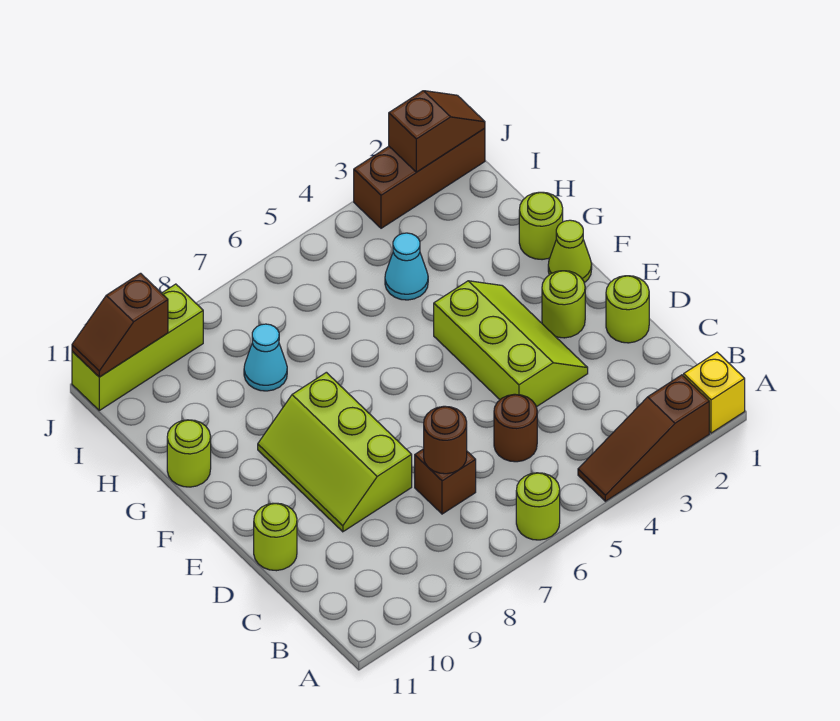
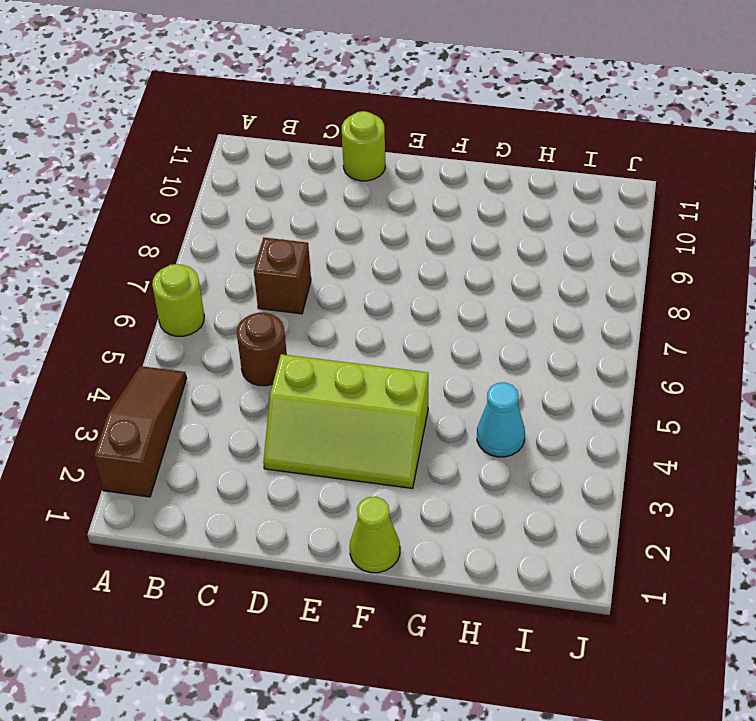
none -> yellow brick A1 level 1
none -> lime round brick D1 level 1
none -> lime slope D8:F9 level 1 top 8

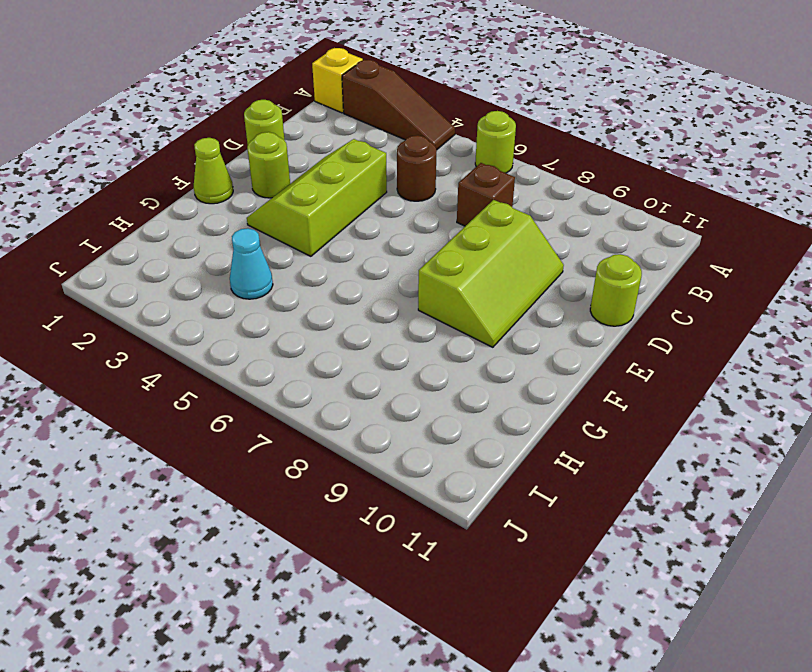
none -> lime round brick G1 level 1
none -> lime round brick G11 level 1
none -> cyan cone H8 level 1

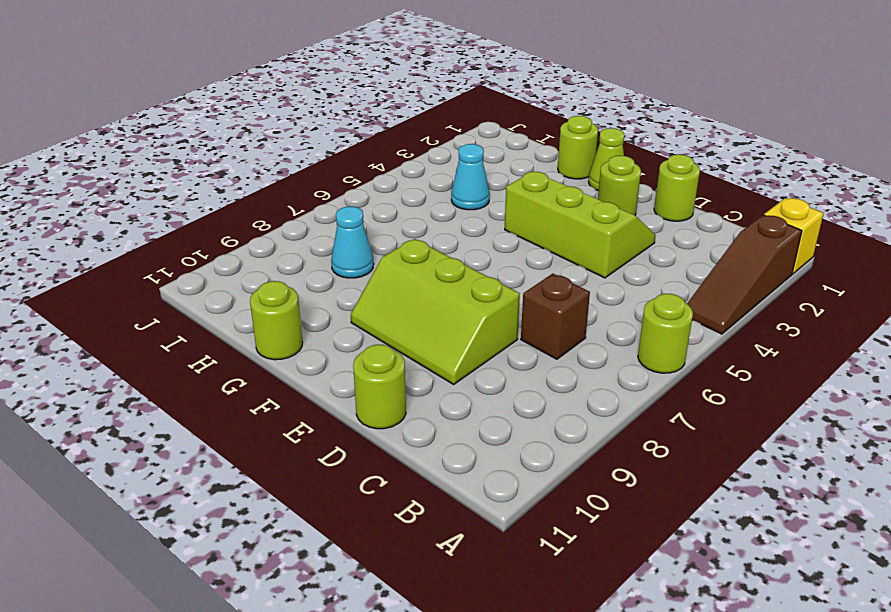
none -> brown round brick C5 level 1
none -> brown brick J1:J3 level 1
none -> lime brick J9:J11 level 1

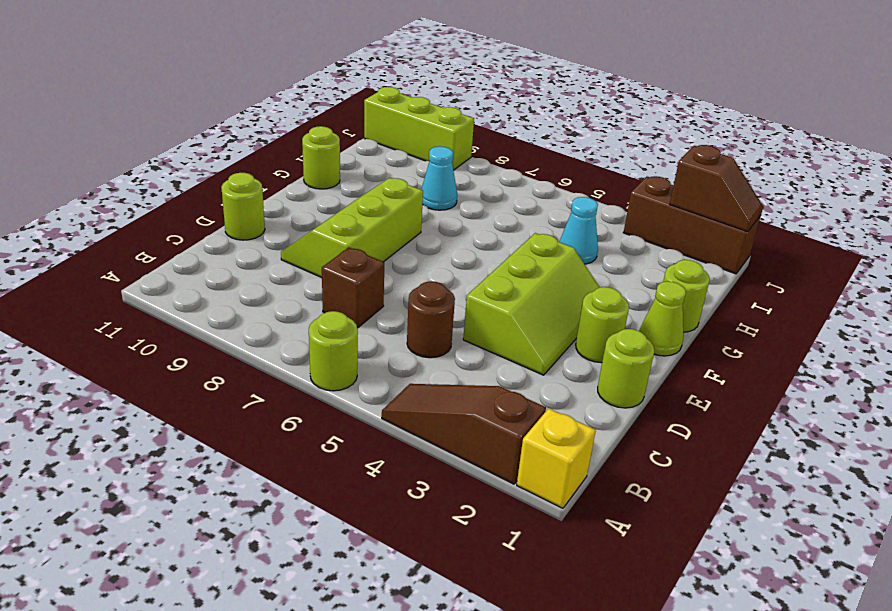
none -> brown round brick C7 level 2
none -> brown slope J10:J11 level 2 top 10

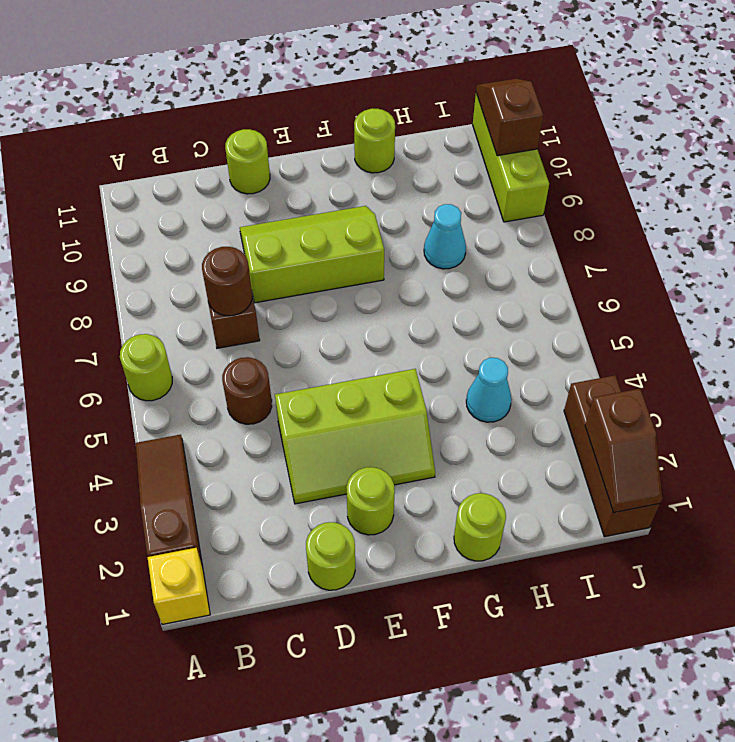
none -> lime cone F1 level 1

